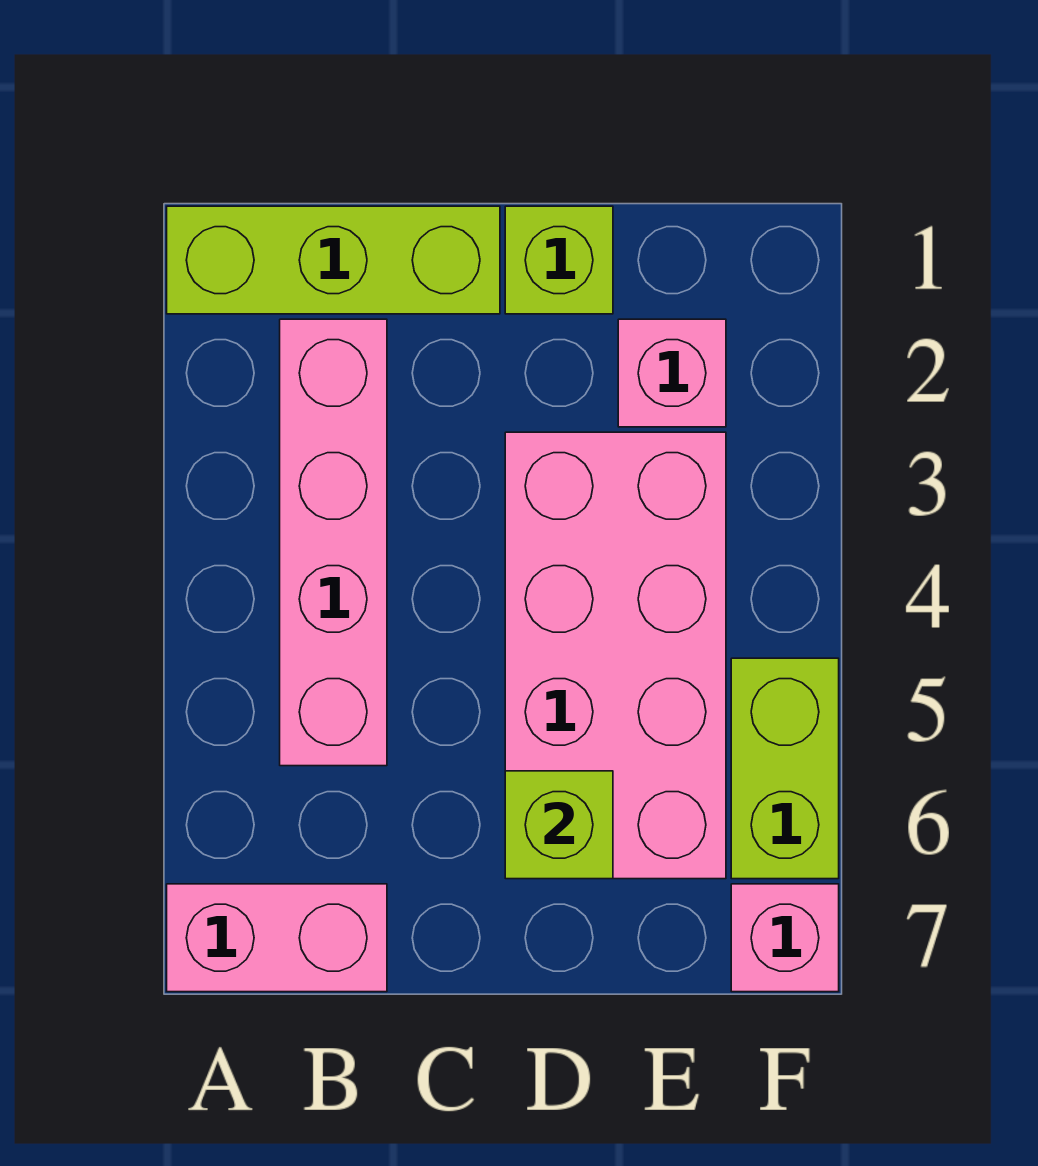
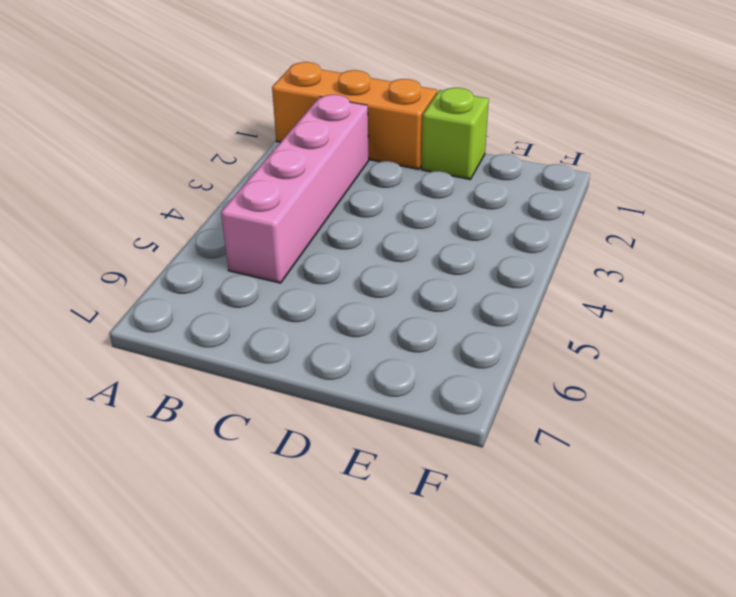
orange brick A1:C1 level 1 -> lime brick A1:C1 level 1
none -> pink brick A7:B7 level 1
none -> pink brick D3:E6 level 1

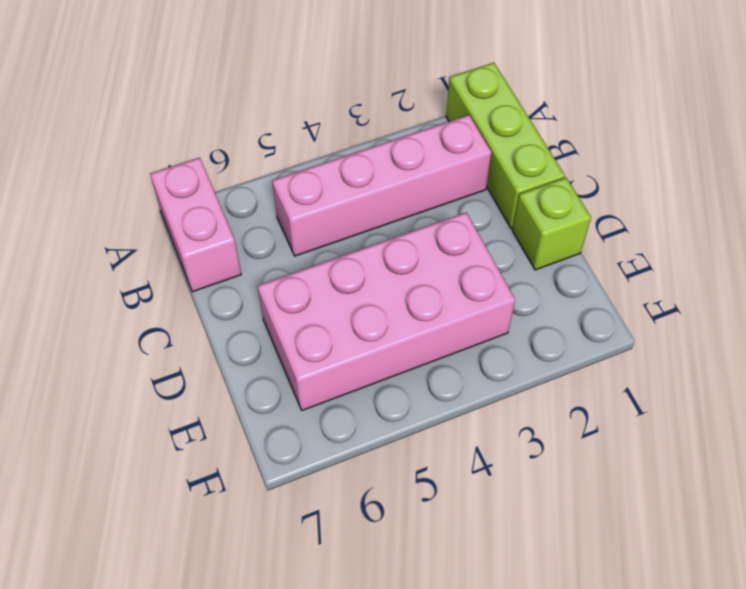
none -> pink brick E2 level 1
none -> lime brick F5:F6 level 1

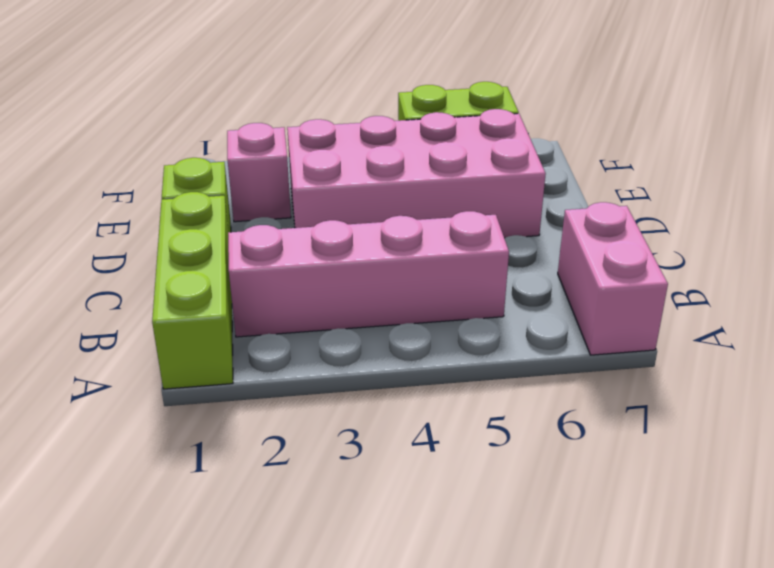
none -> pink brick F7 level 1
none -> lime brick D6 level 2

